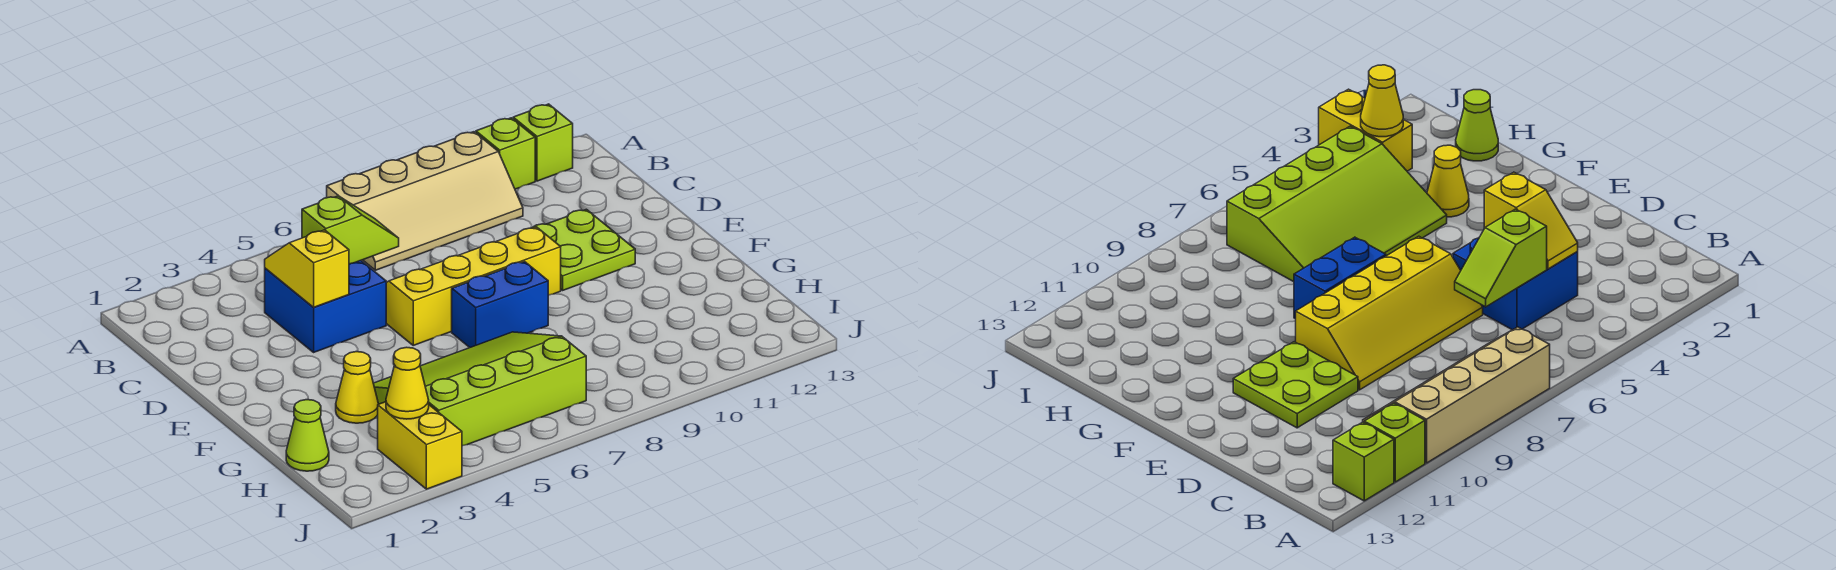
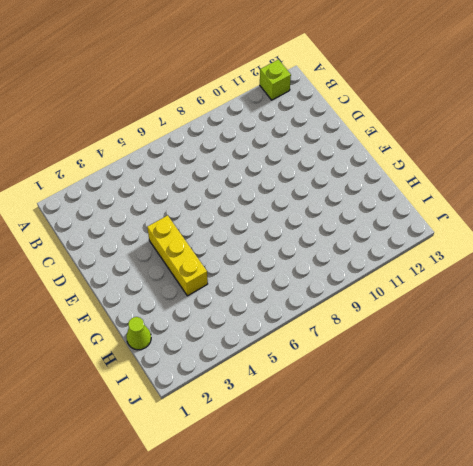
yellow brick E4:G4 level 1 -> lime slope G4:I7 level 1 top I
none -> tan slope A7:B10 level 1 top A
none -> lime brick A11 level 1
none -> blue brick C4:D5 level 1

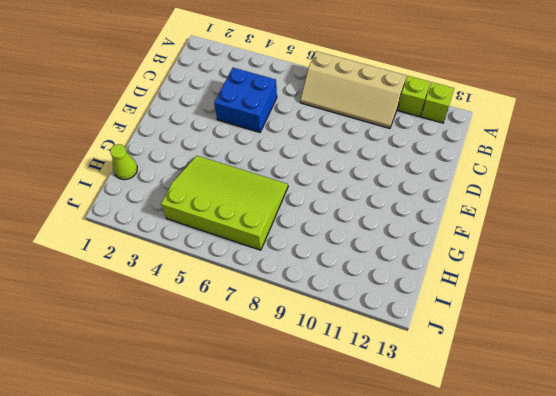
none -> yellow slope D6:E9 level 1 top E
none -> lime plate D10:E11 level 1
none -> blue brick F7:F8 level 1

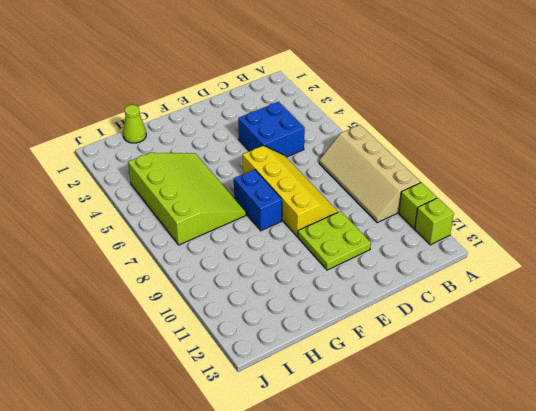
none -> yellow cone G3 level 1
none -> yellow brick I3:J3 level 1
none -> yellow slope C4:D4 level 2 top D

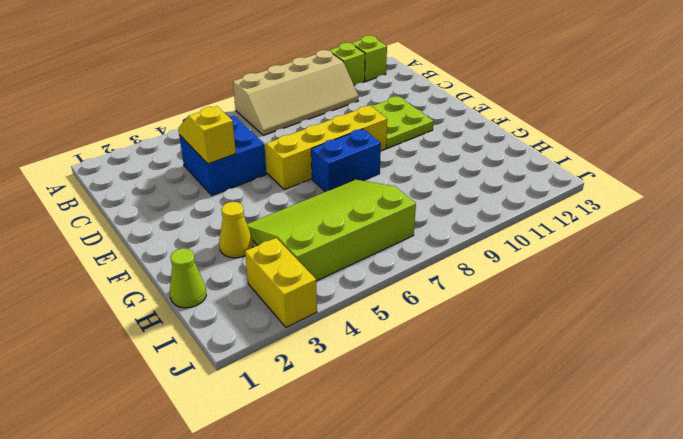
none -> lime slope C5:C6 level 2 top 5
none -> yellow cone I3 level 2

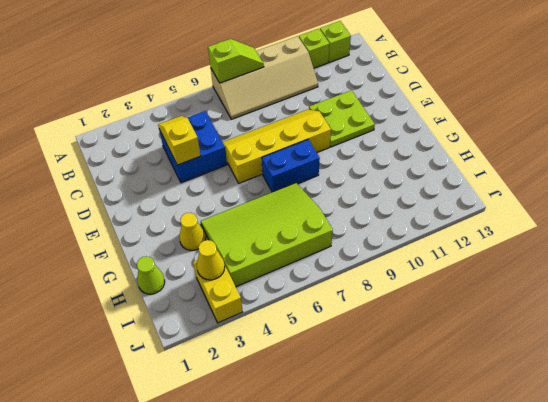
lime slope A7:A8 level 2 top 7 -> lime slope C5:C6 level 2 top 5

